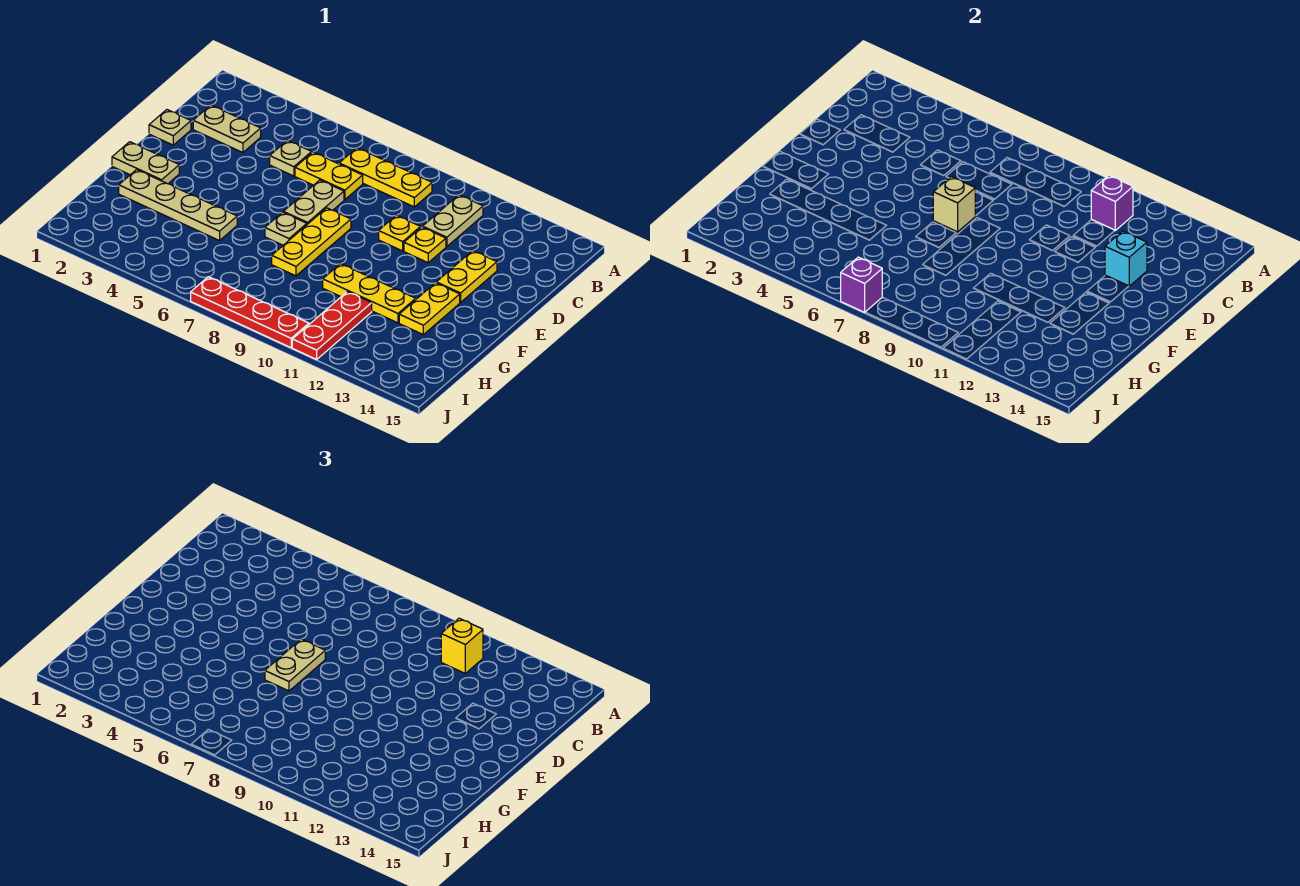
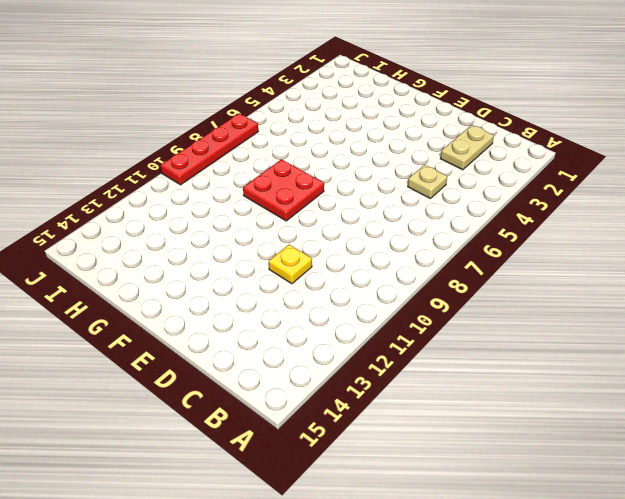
red plate F8:G9 level 1 -> yellow plate E8:G8 level 1
none -> yellow plate B7:B9 level 1
none -> tan plate B11:C11 level 1
none -> yellow plate C6:C7 level 1

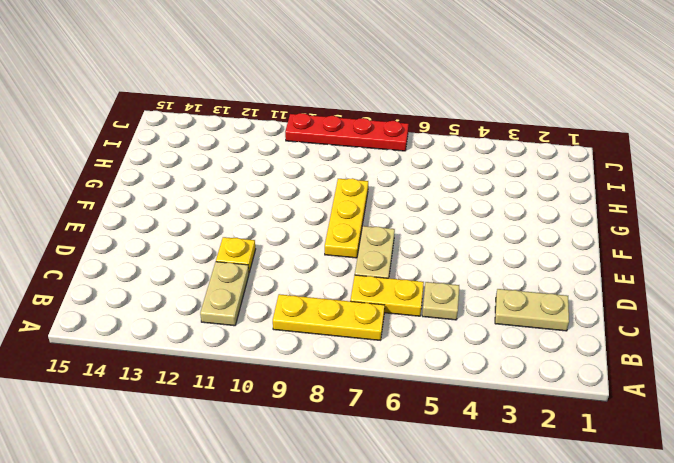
none -> tan plate D1 level 1
none -> yellow plate D10 level 1
none -> yellow plate D13:E13 level 1

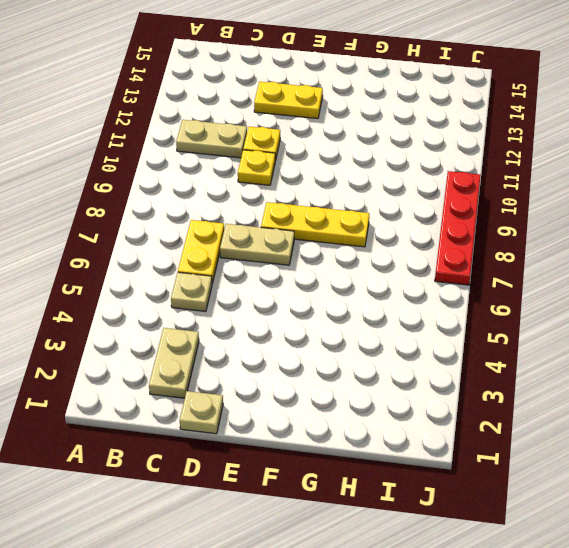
none -> yellow plate B7:B9 level 1
none -> tan plate F1:F2 level 1
none -> tan plate F7 level 1

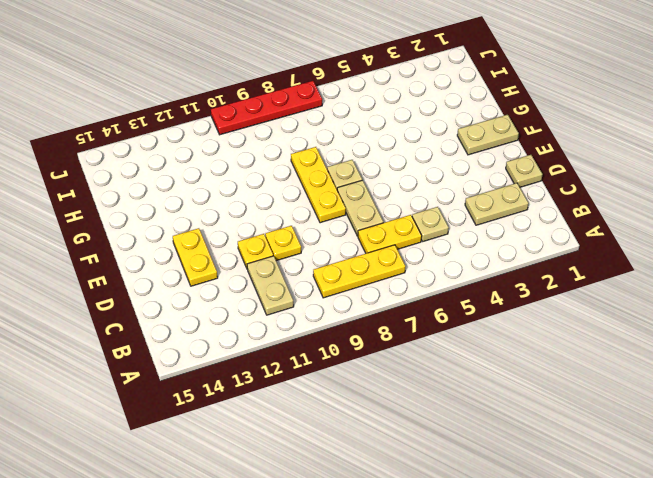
none -> yellow plate F13:G13 level 1
none -> tan plate G2:G5 level 1
none -> yellow plate G10:G12 level 1

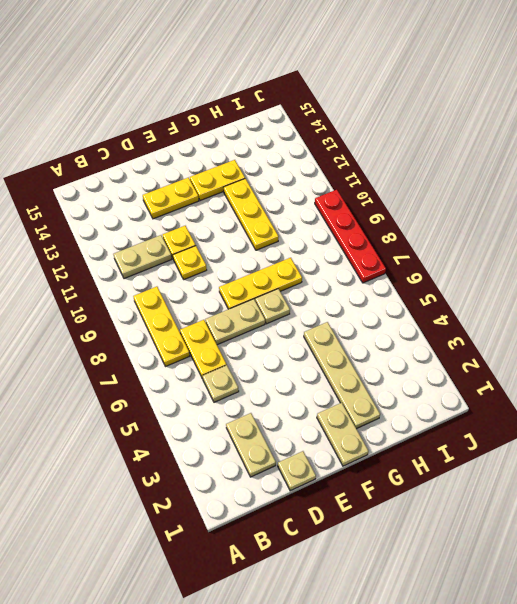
none -> red plate H11:J11 level 1
none -> purple brick B11 level 2
none -> cyan brick D13 level 2

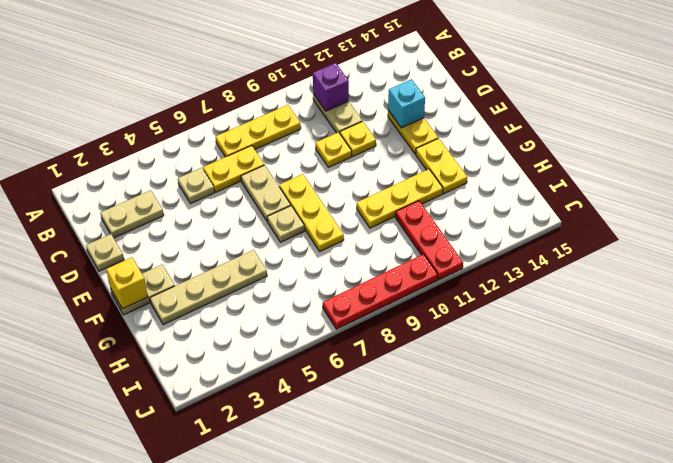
yellow brick F1 level 2 -> yellow brick B11 level 3
none -> tan brick E7 level 2
none -> purple brick J7 level 2
none -> tan plate E7:F7 level 3

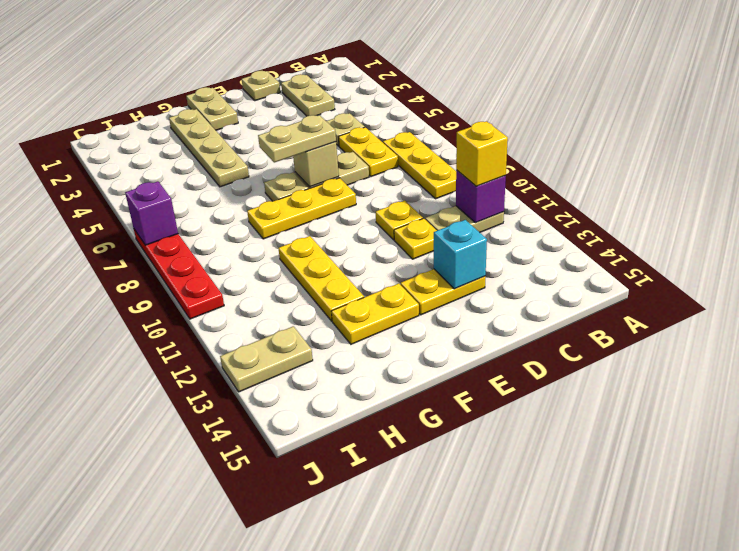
tan plate I13:J13 level 1 -> none
none -> red plate H11:J11 level 1

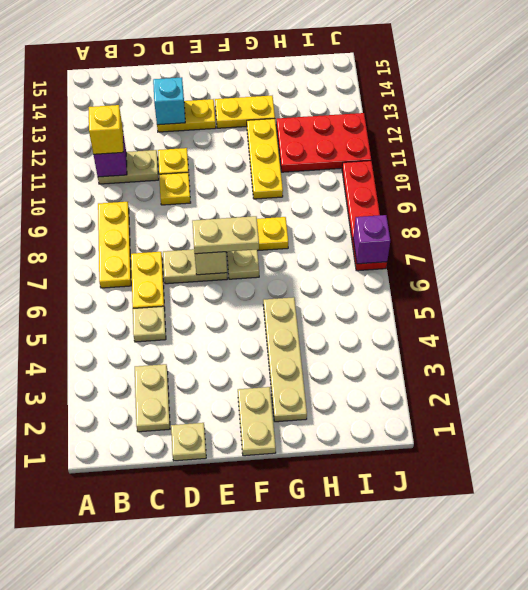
red plate H11:J12 level 1 -> red plate H11:J11 level 1

